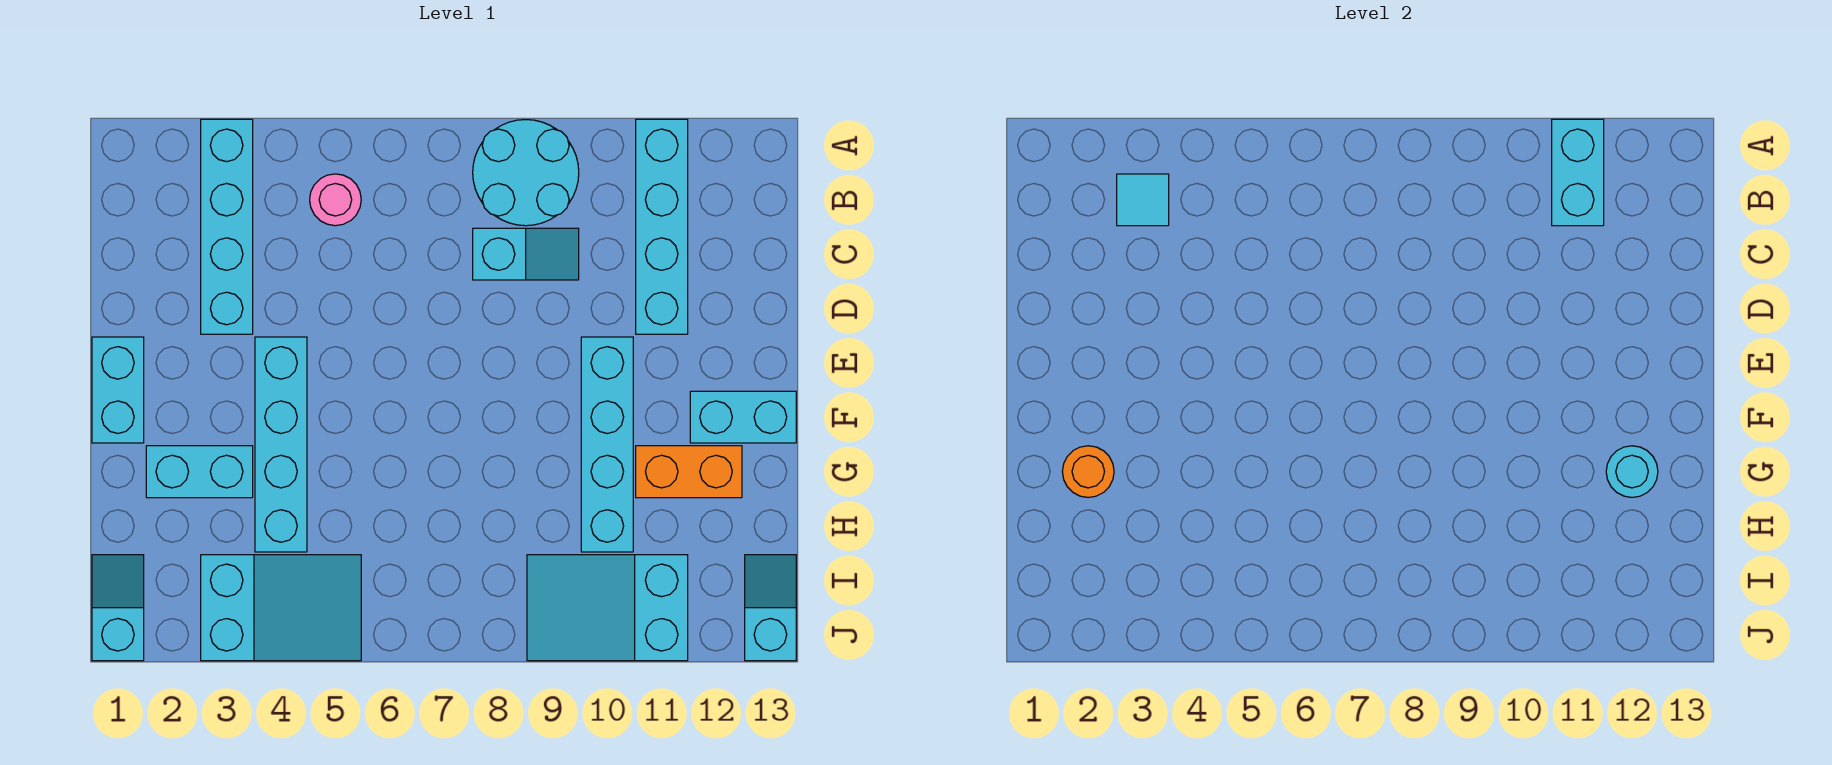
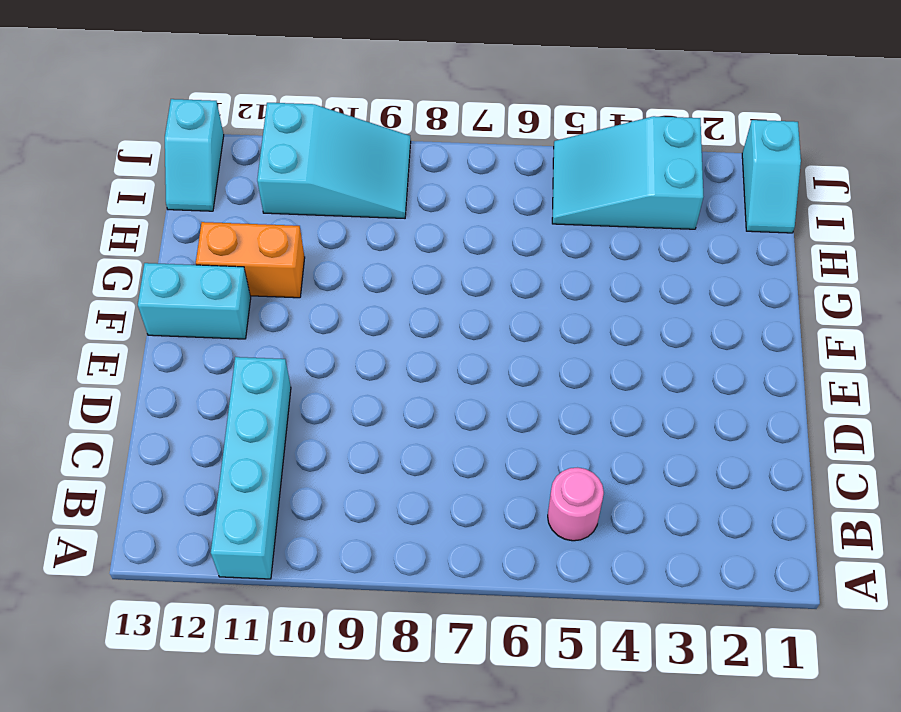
none -> cyan brick A3:D3 level 1
none -> cyan round brick A8:B9 level 1
none -> cyan slope C8:C9 level 1 top 8

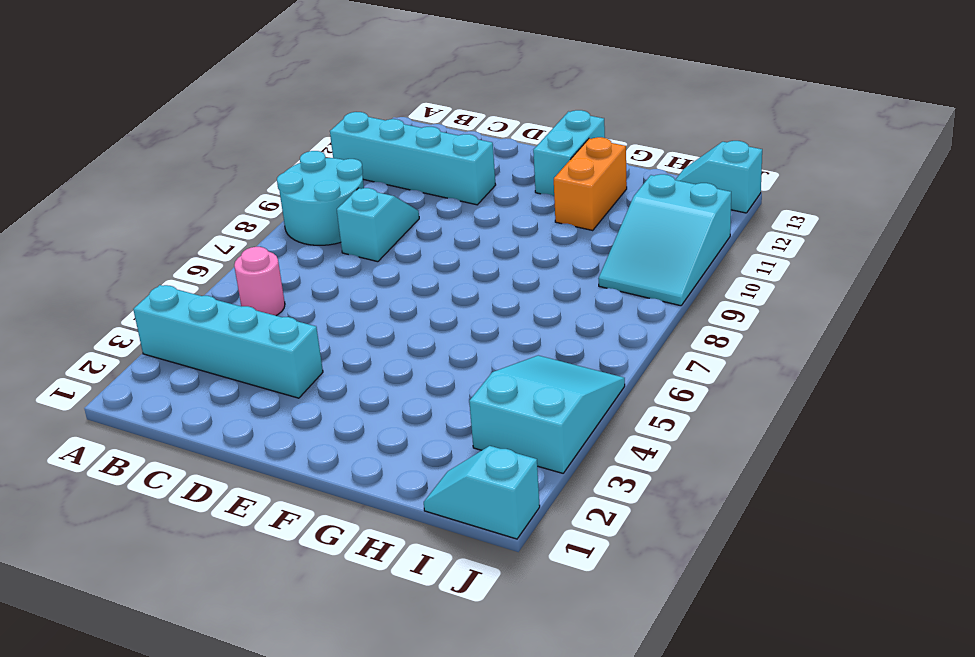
none -> cyan brick E1:F1 level 1
none -> cyan brick E4:H4 level 1
none -> cyan brick E10:H10 level 1

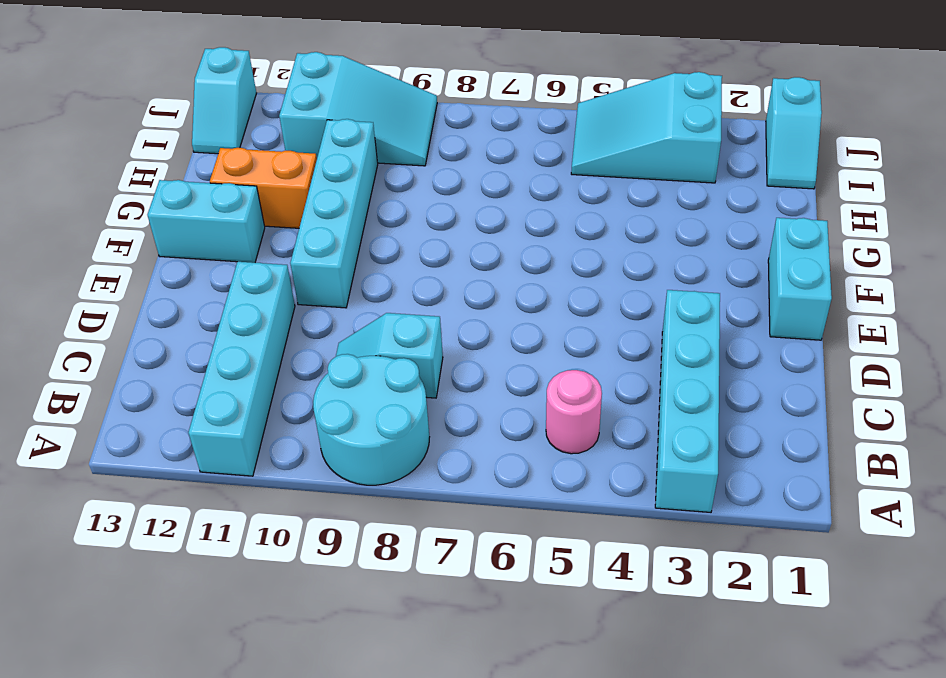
none -> cyan brick E4:H4 level 1
none -> cyan brick G2:G3 level 1
none -> cyan brick A11:B11 level 2

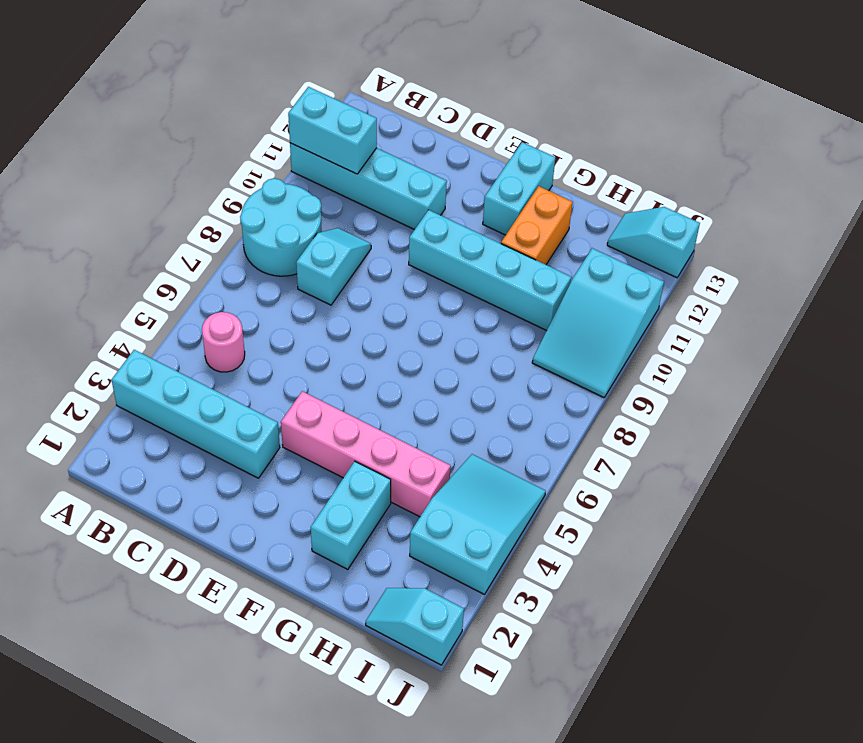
pink brick E4:H4 level 1 -> cyan brick E4:H4 level 1
none -> cyan brick E1:F1 level 1
none -> cyan tile B3 level 2
none -> orange round brick G2 level 2

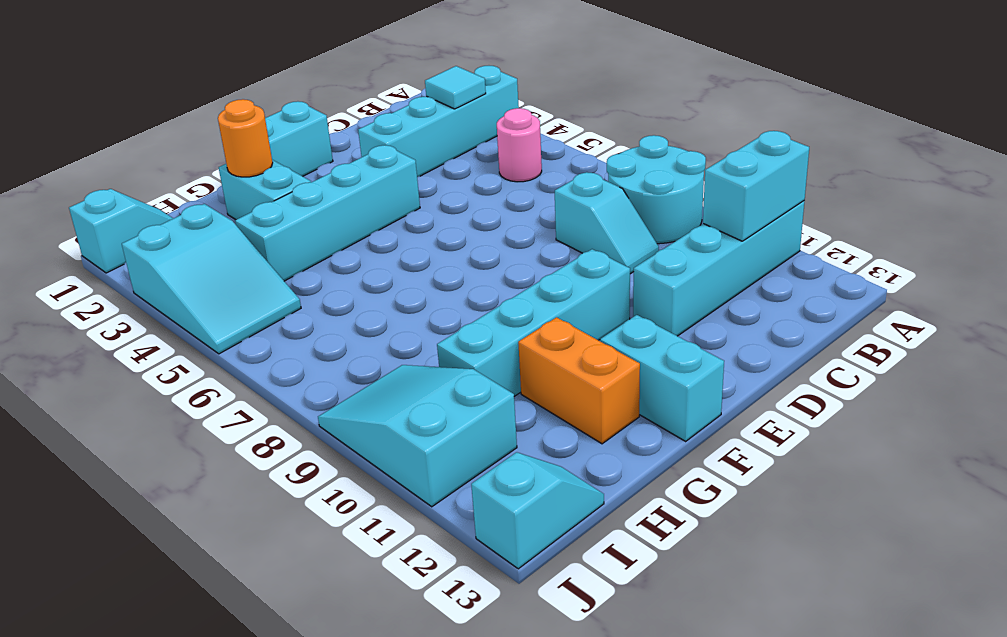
none -> cyan round brick G12 level 2

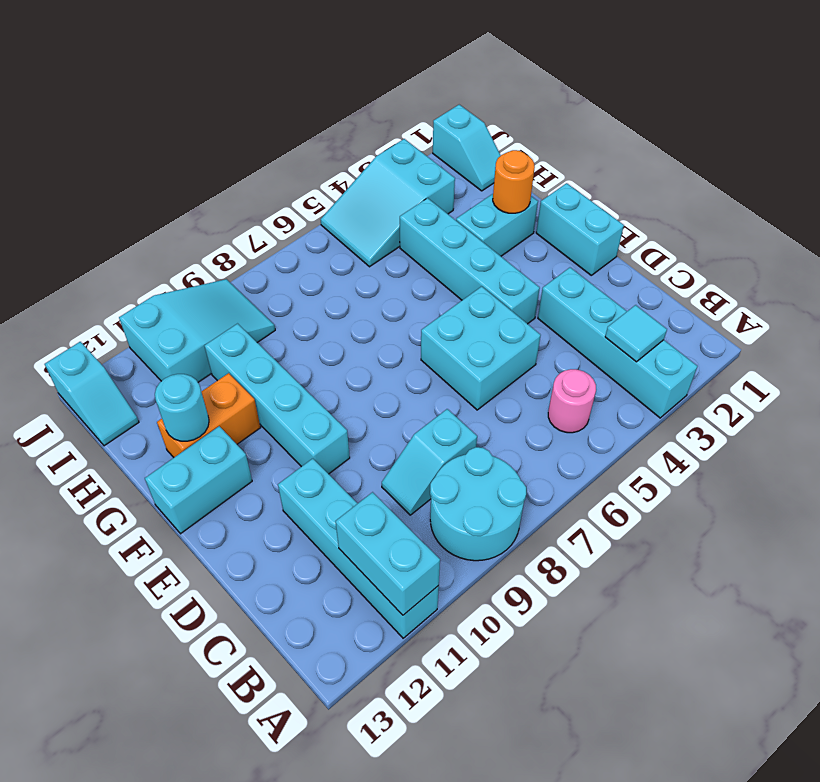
cyan brick D5:E6 level 1 -> none

